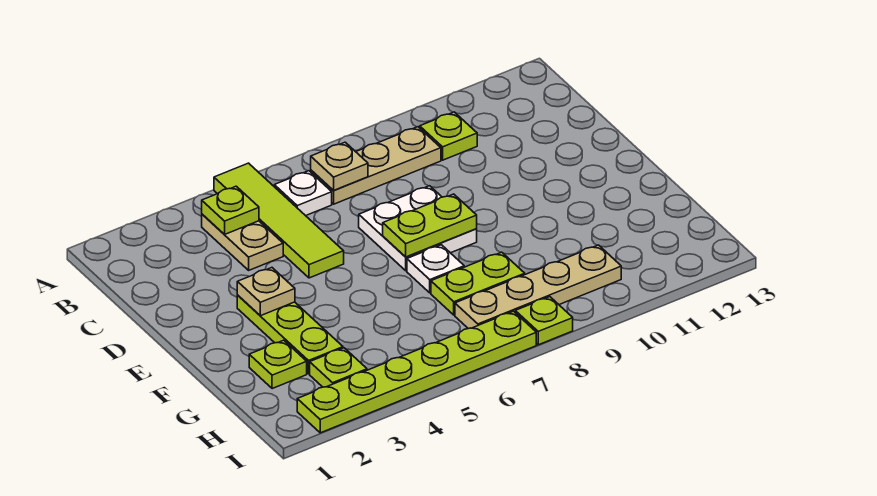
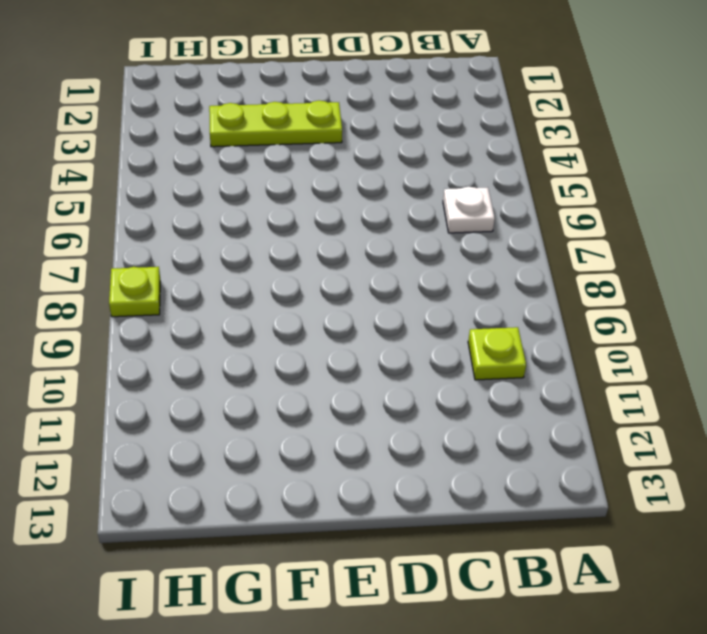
none -> lime tile A5:D5 level 1
none -> tan plate B4:C4 level 1
none -> tan plate B7:B9 level 1

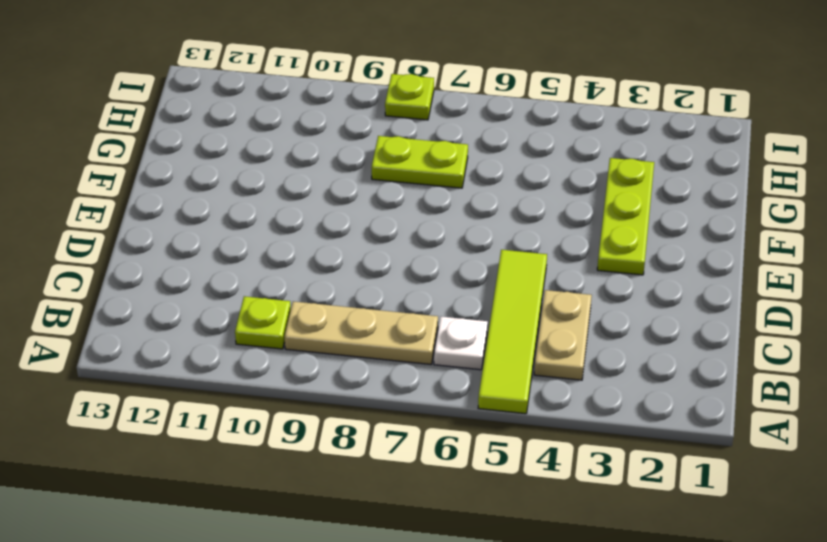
none -> white plate D7:E8 level 1
none -> white plate F7 level 1
none -> lime plate G2 level 1

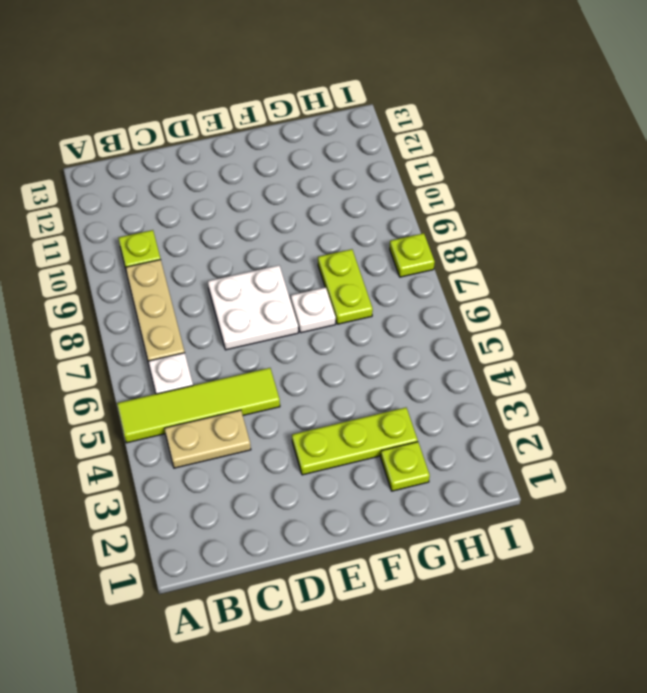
none -> lime plate H3 level 1
none -> tan plate H7:H10 level 1
none -> lime plate I2:I7 level 1

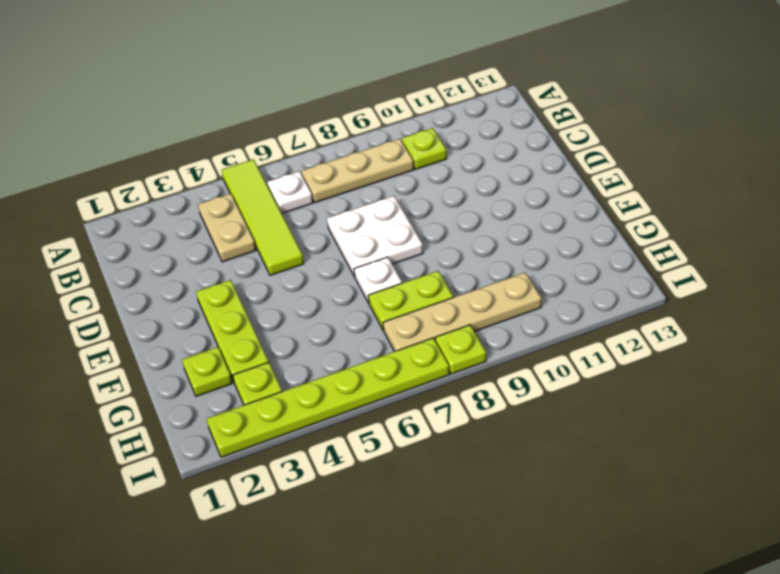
none -> lime plate B4 level 2
none -> tan plate B7 level 2
none -> tan plate E3 level 2

